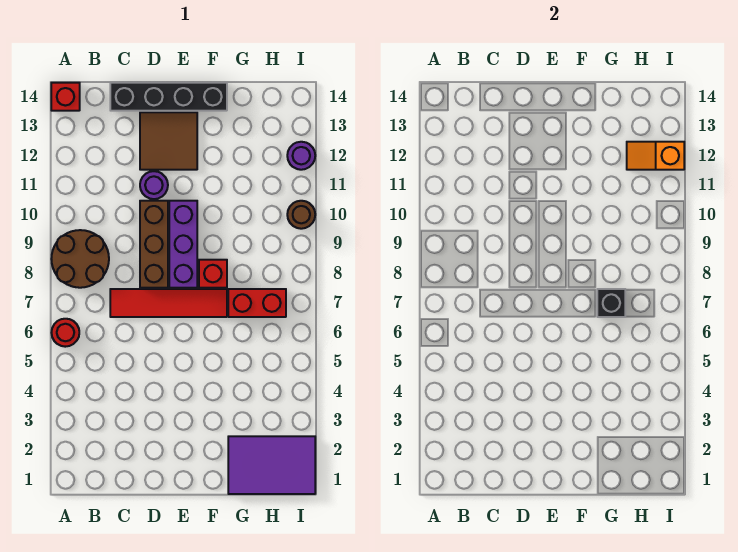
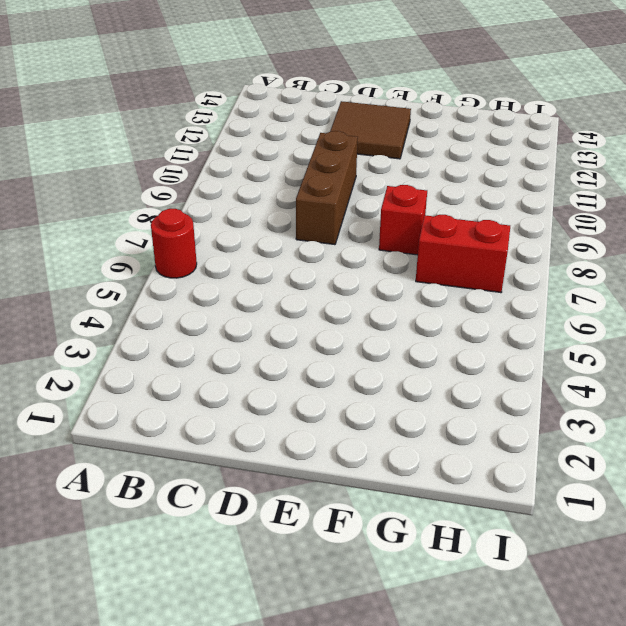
none -> brown round brick A8:B9 level 1
none -> red brick A14 level 1
none -> red tile C7:F7 level 1

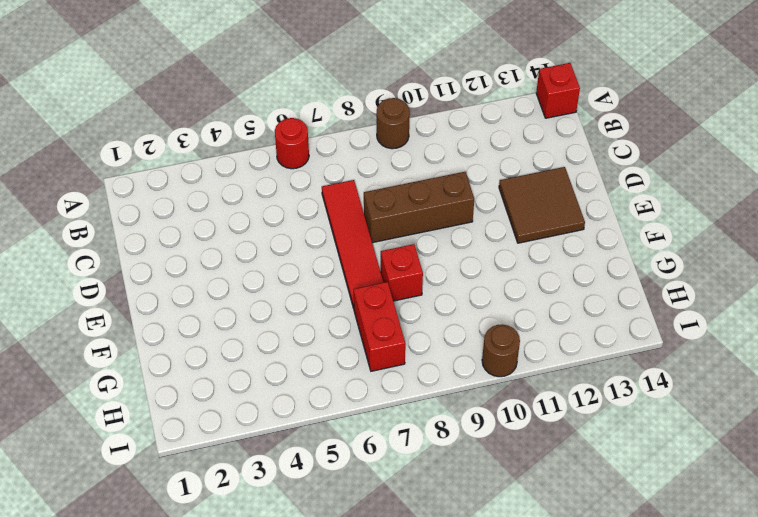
brown round brick A9 level 1 -> brown round brick A8:B9 level 1
none -> black brick C14:F14 level 1
none -> purple round brick D11 level 1
none -> purple brick E8:E10 level 1

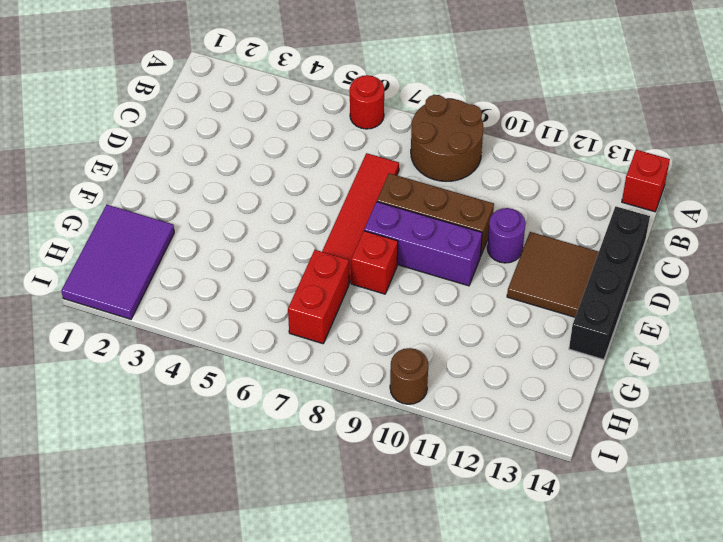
none -> purple round brick I12 level 1
none -> black brick G7 level 2
none -> orange slope H12:I12 level 2 top I

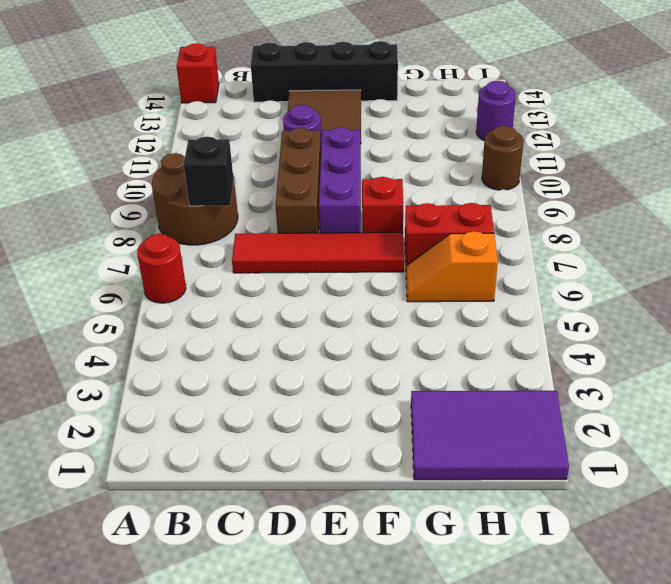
black brick B8 level 2 -> black brick G7 level 2
orange slope G6:H6 level 1 top H -> orange slope H12:I12 level 2 top I

